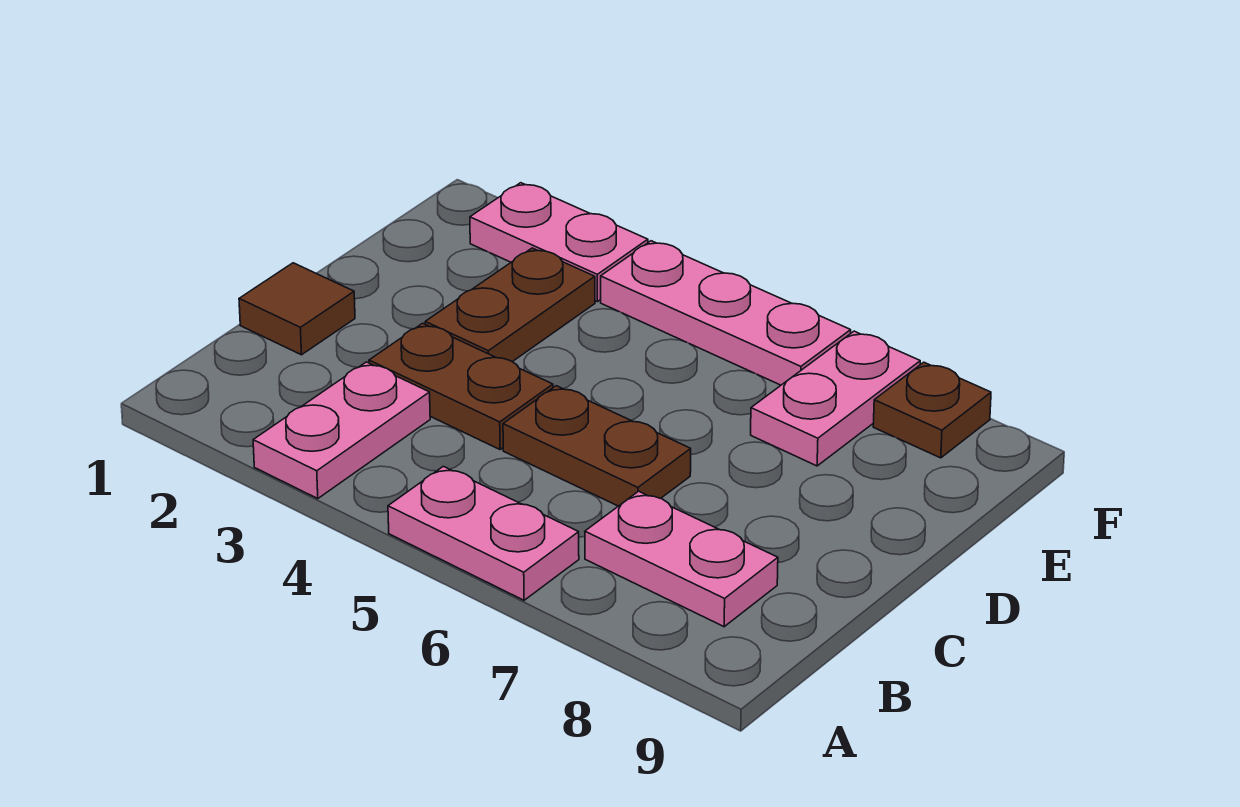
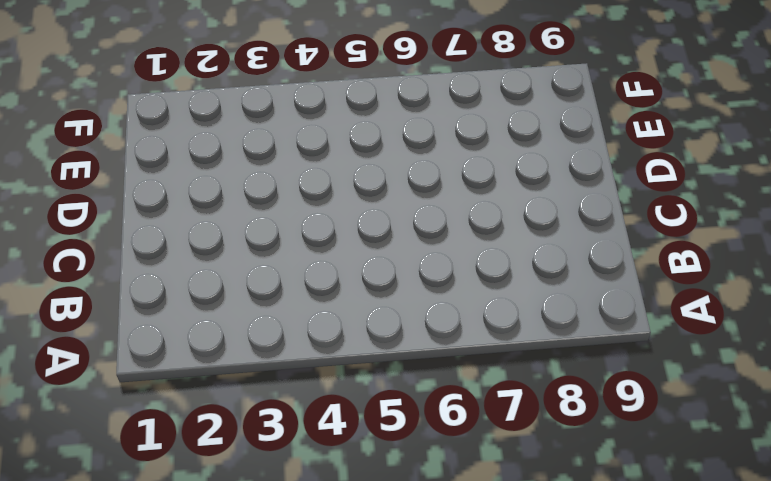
none -> pink plate A3:B3 level 1
none -> pink plate A5:A6 level 1

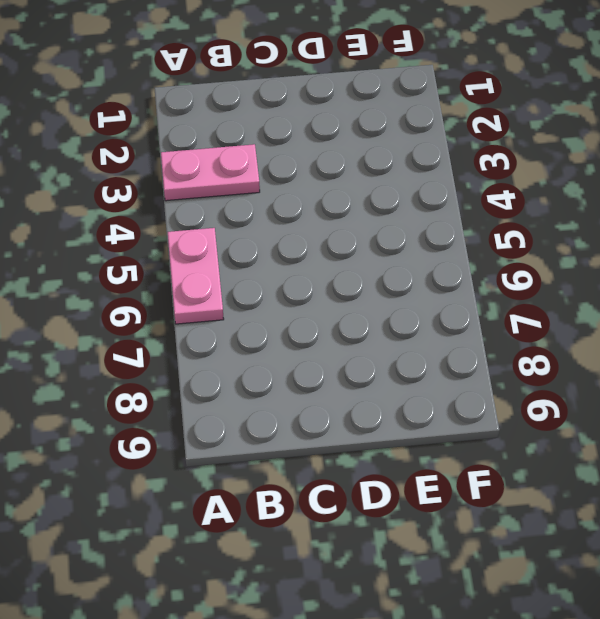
none -> pink plate B7:B8 level 1
none -> brown tile C1 level 1

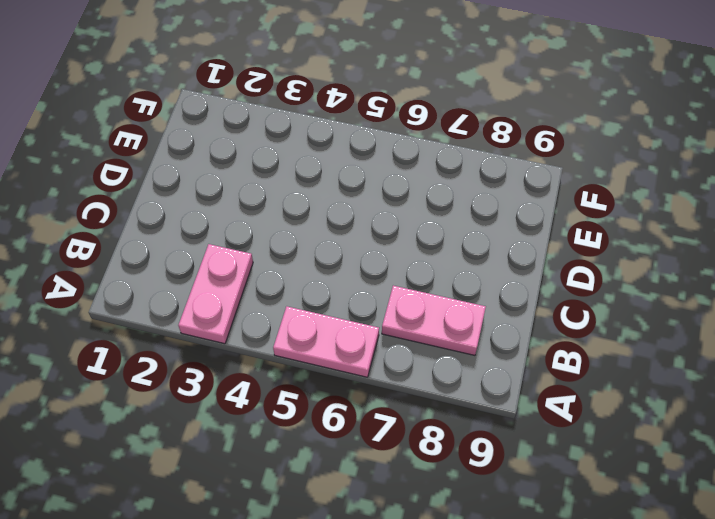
none -> brown tile C1 level 1
none -> brown plate C3:C4 level 1

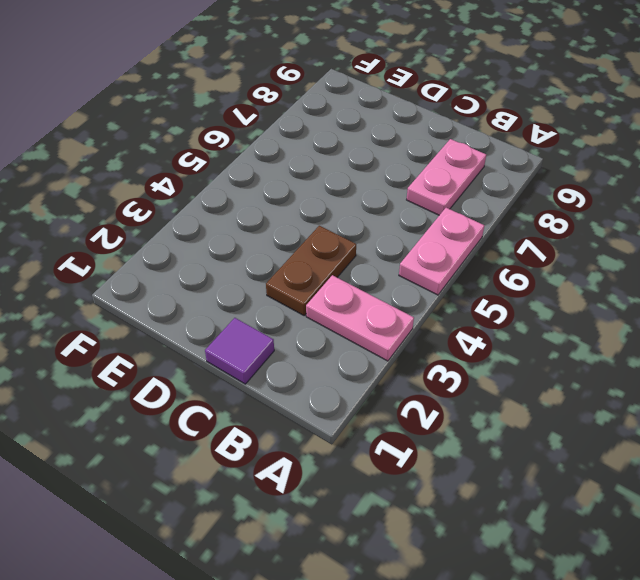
purple tile C1 level 1 -> brown tile C1 level 1
none -> brown plate C5:C6 level 1
none -> brown plate D3:E3 level 1

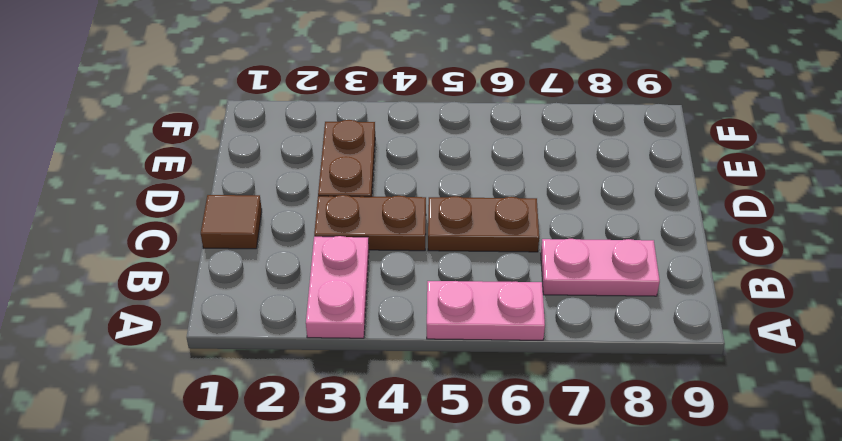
none -> pink plate E7:F7 level 1
none -> pink plate F2:F3 level 1

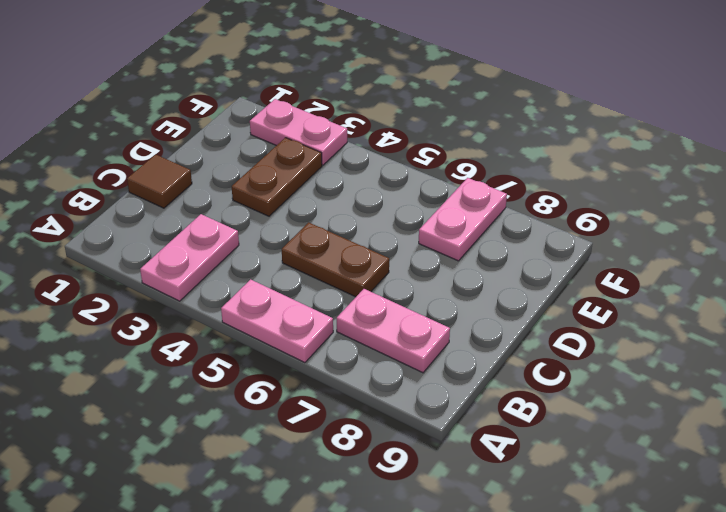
none -> brown plate C3:C4 level 1
none -> pink plate F4:F6 level 1

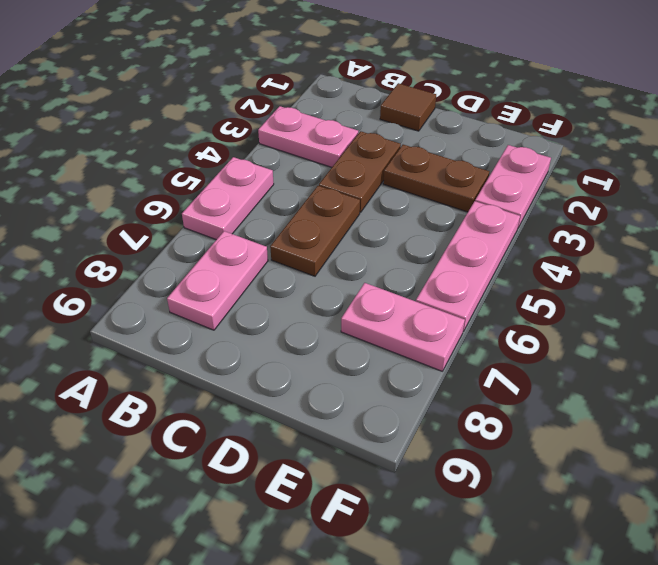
none -> brown plate F8 level 1

